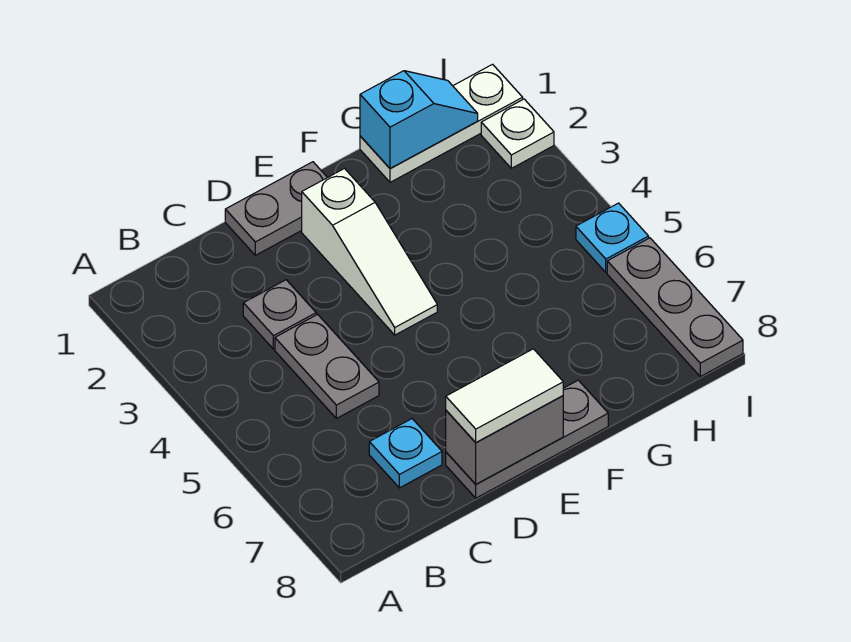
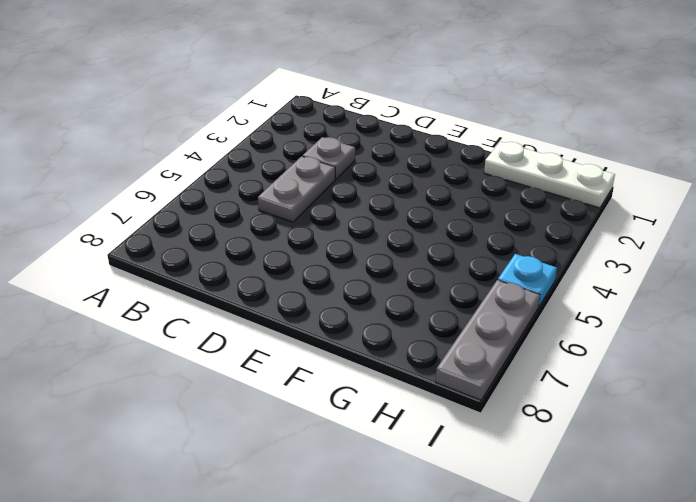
none -> cyan plate C7 level 1
none -> grey plate D1:E1 level 1
none -> grey plate D8:F8 level 1

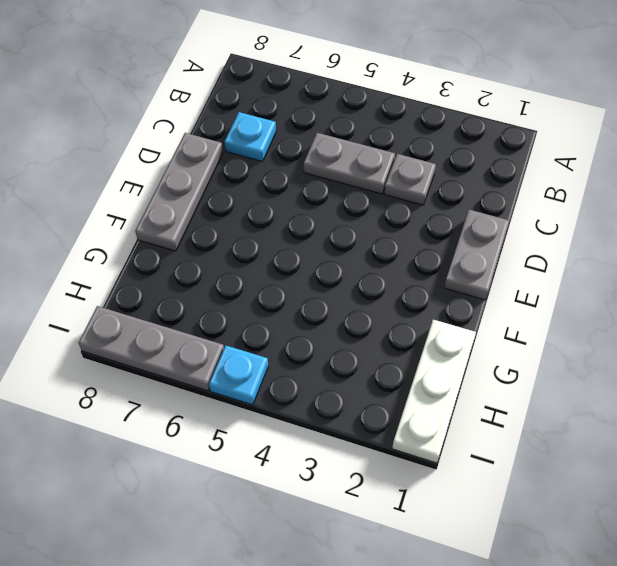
none -> white slope E2:E4 level 1 top 2
none -> white plate I2 level 1
none -> grey brick D8:E8 level 2

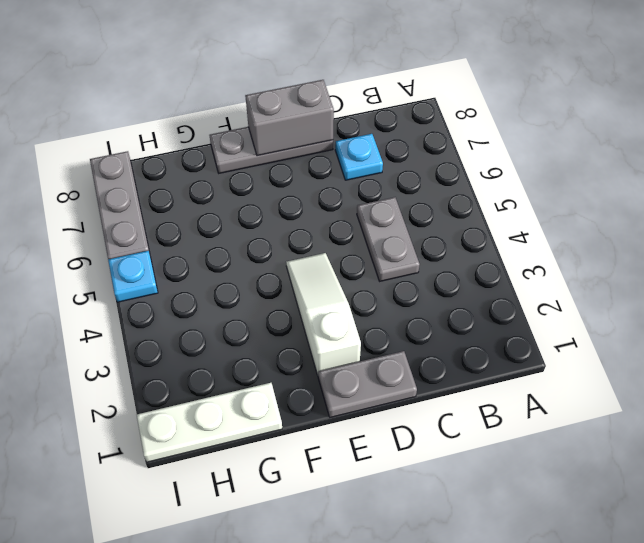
none -> grey plate C3 level 1
none -> white plate I2 level 1
none -> cyan slope G1:H1 level 2 top G

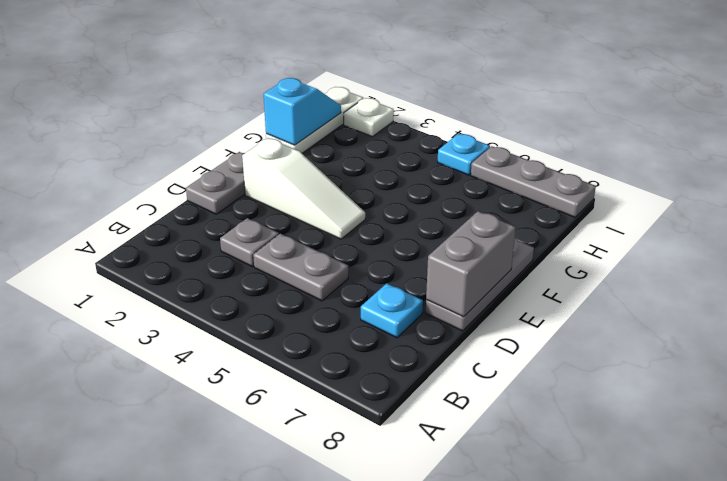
none -> white tile D8:E8 level 3

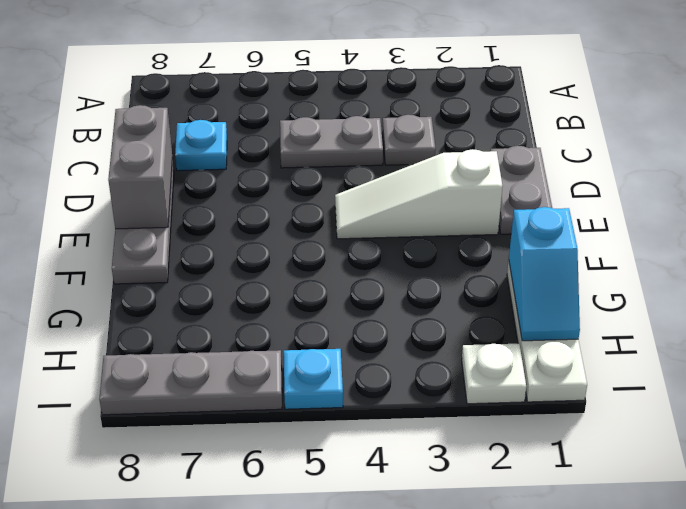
none -> white tile D8:E8 level 3

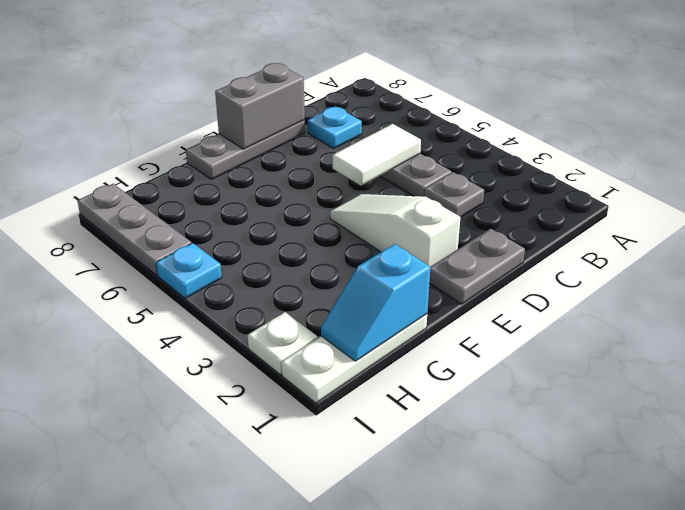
white tile C5:D5 level 2 -> white tile D8:E8 level 3

